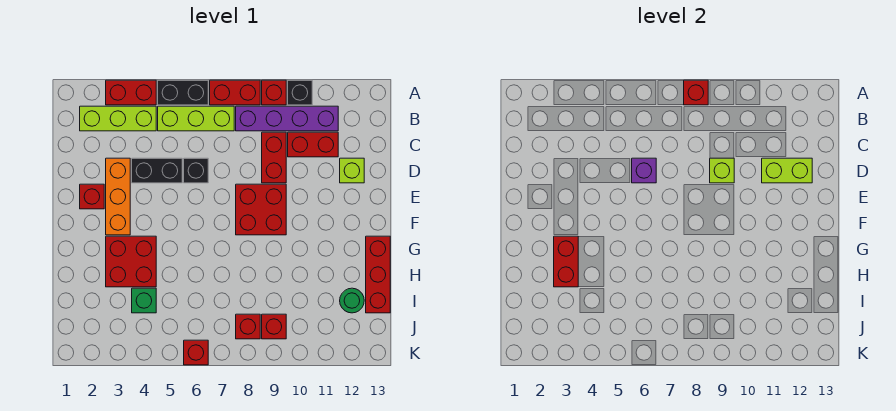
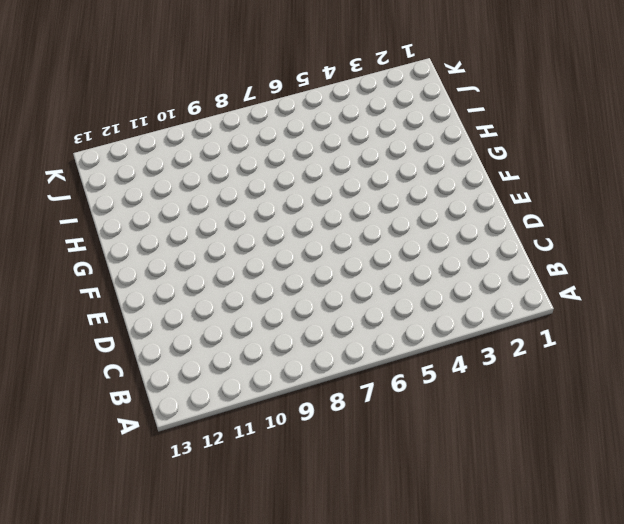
none -> red brick A3:A4 level 1
none -> black brick A5:A6 level 1
none -> red brick A7:A8 level 1

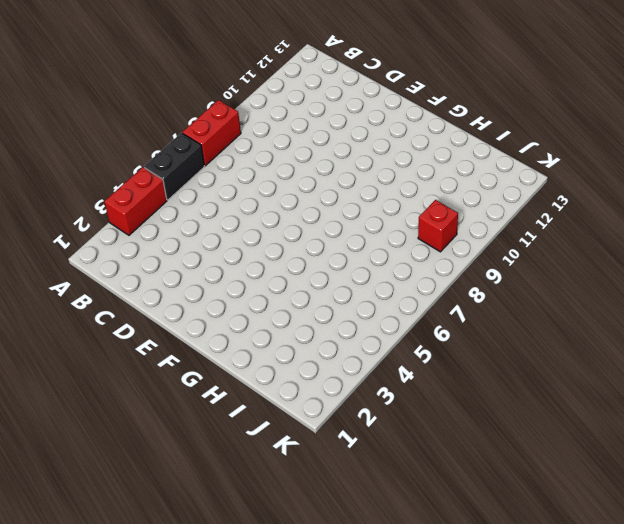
none -> red brick A9 level 1
none -> black brick A10 level 1
none -> lime brick B2:B4 level 1

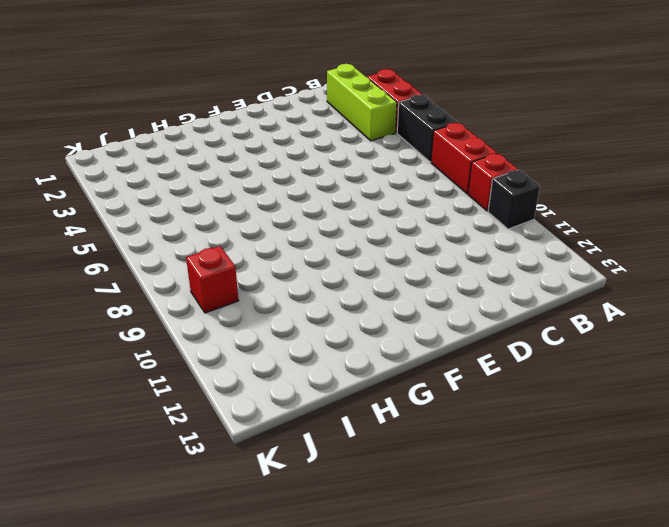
none -> lime brick B5:B7 level 1
none -> purple brick B8:B11 level 1
none -> red brick C9:D9 level 1

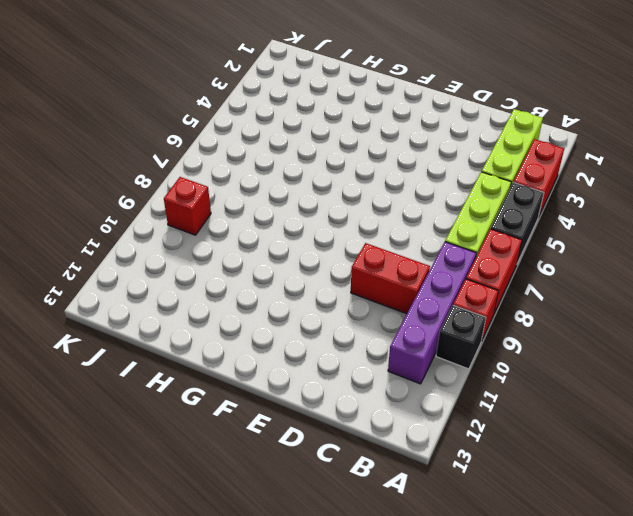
none -> red brick C10:C11 level 1
none -> orange brick D3:F3 level 1
none -> black brick D4:D5 level 1

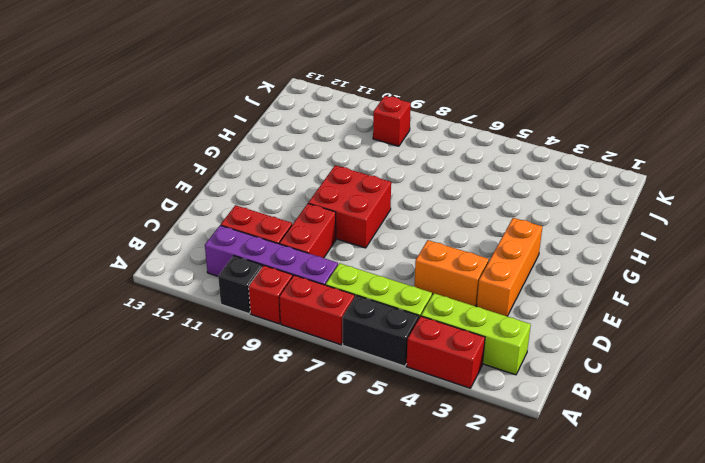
orange brick D4:D5 level 1 -> black brick D4:D5 level 1
none -> black brick D6 level 1
none -> lime brick D12 level 1
none -> red brick E2 level 1

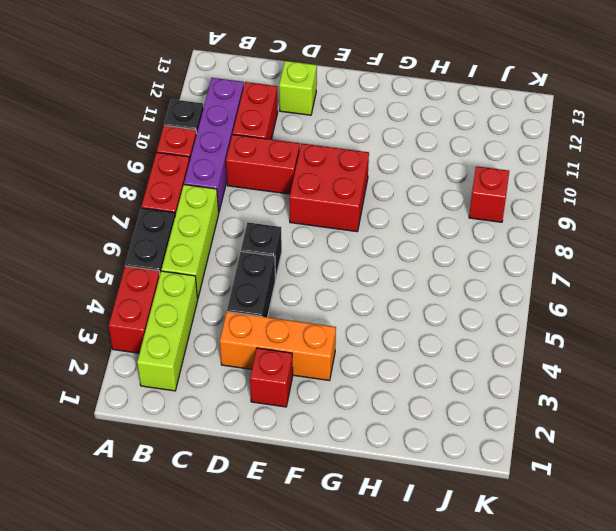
none -> red brick G3:H4 level 1
none -> red brick G13:I13 level 1
none -> green brick I4 level 1

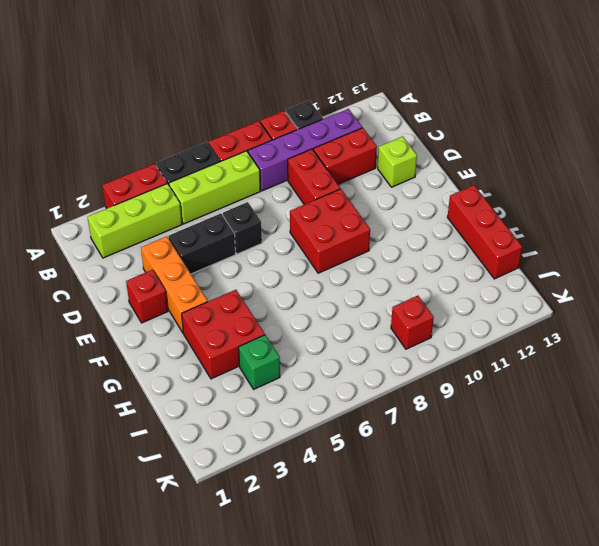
none -> green round brick I12 level 1
none -> red brick J8 level 1
none -> red brick K6 level 1

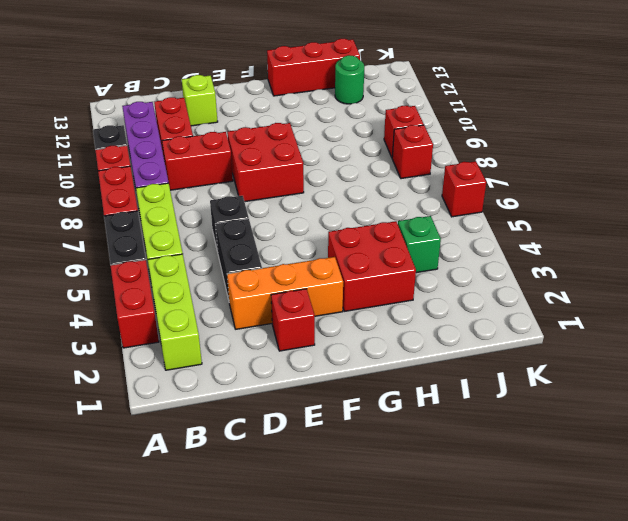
none -> red brick A8 level 2
none -> purple brick D6 level 2
none -> lime brick D9 level 2

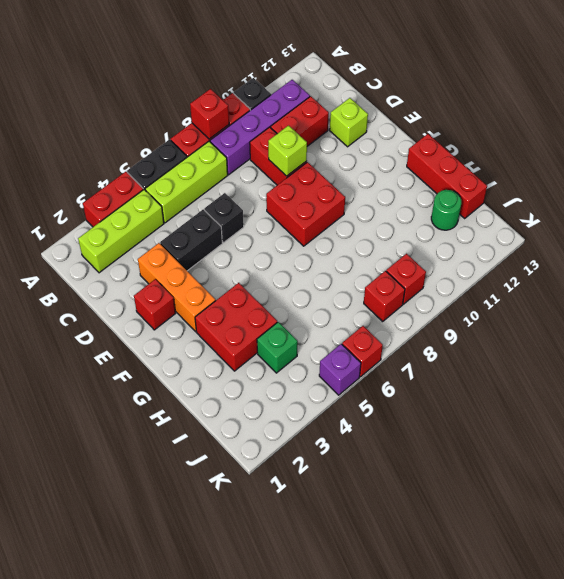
purple brick K5 level 1 -> purple brick D6 level 2
none -> lime brick D11:D12 level 2
none -> red brick G3:H3 level 2

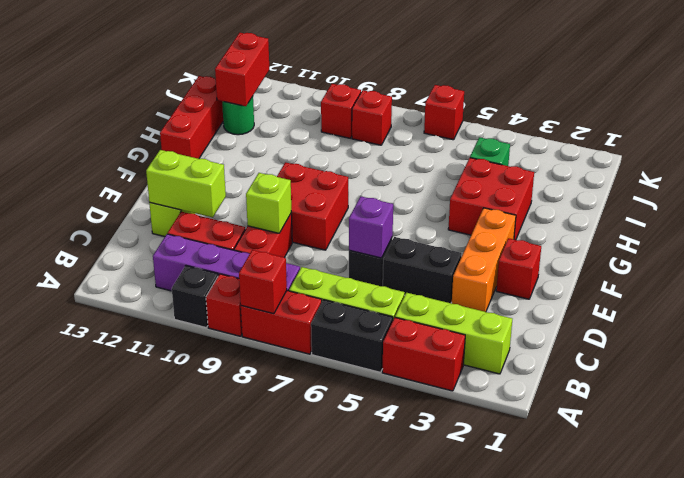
red brick I12:J12 level 2 -> red brick G3:H3 level 2

